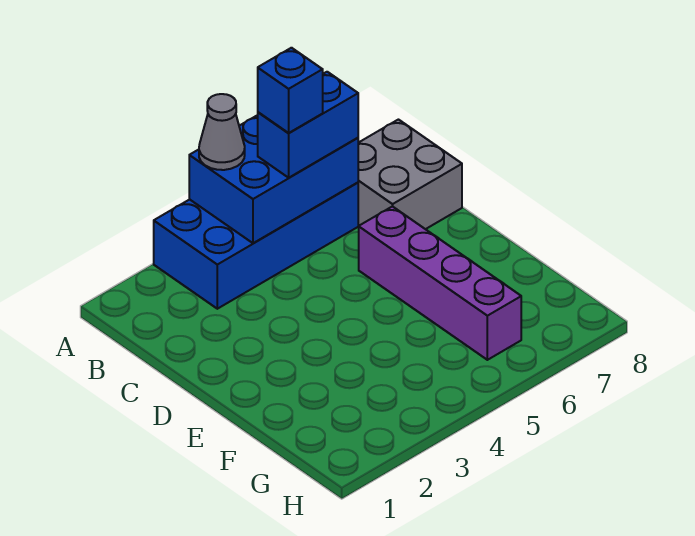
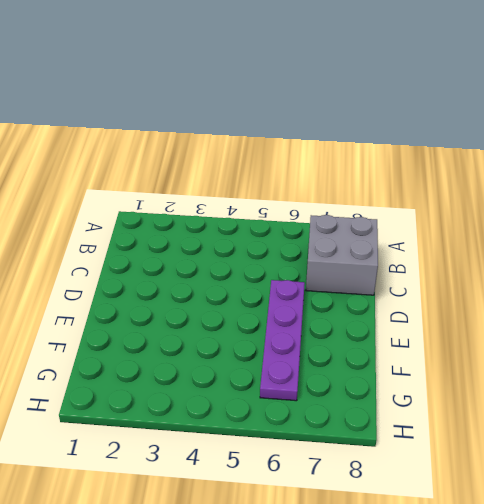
purple plate D6:G6 level 1 -> purple brick D6:G6 level 1
none -> blue brick A3:B6 level 1
none -> blue brick A4:B6 level 2

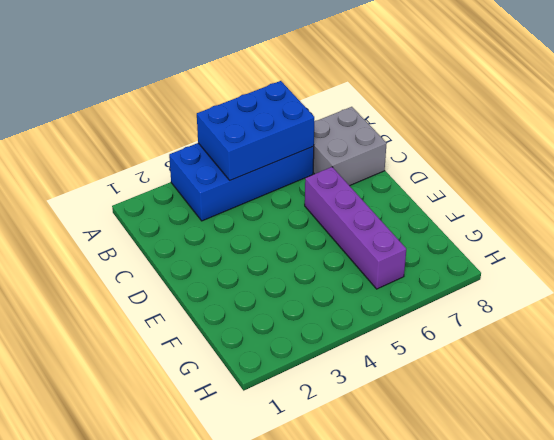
none -> grey cone A4 level 3
none -> blue brick B5:B6 level 3

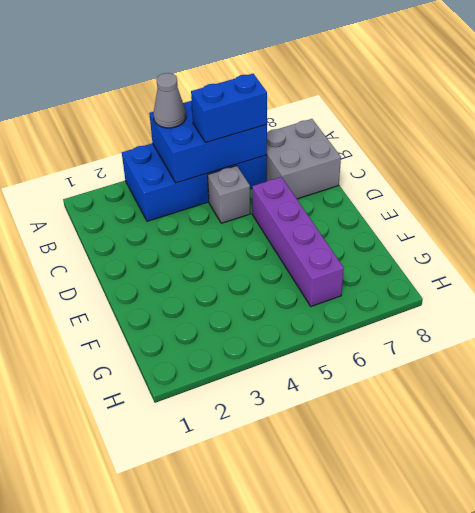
grey brick C5 level 1 -> none
none -> blue brick B5 level 4

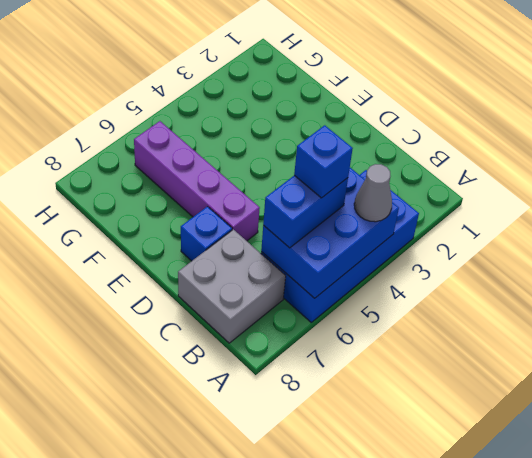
blue brick D7 level 1 -> none

